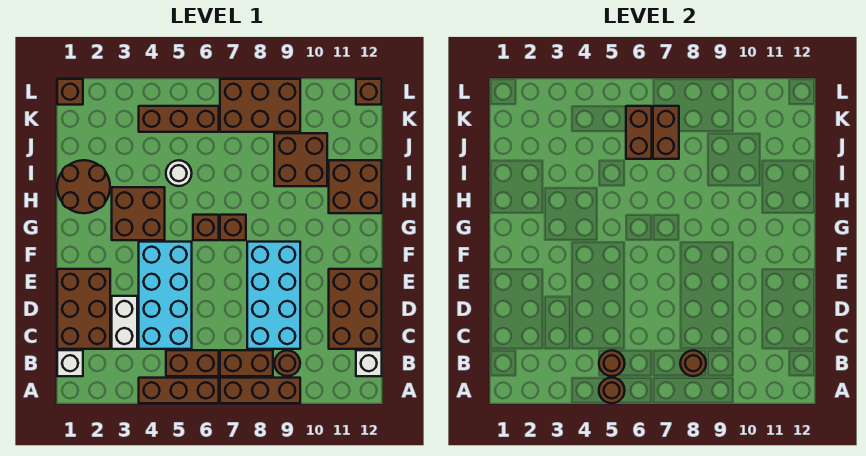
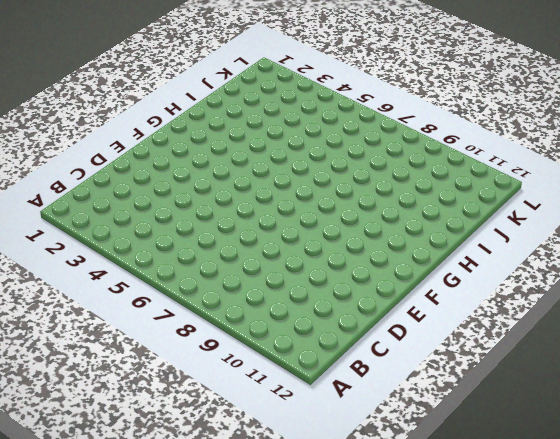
none -> brown brick A4:A6 level 1
none -> brown brick A7:A9 level 1
none -> white brick B1 level 1

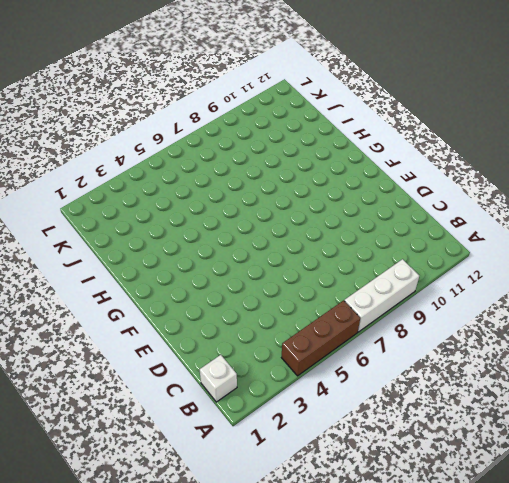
white brick A7:A9 level 1 -> brown brick A7:A9 level 1
none -> brown brick B5:B6 level 1
none -> brown brick B7:B8 level 1
none -> brown round brick B9 level 1

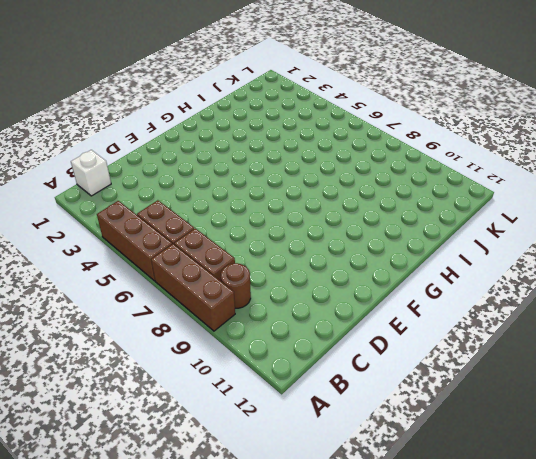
none -> white brick B12 level 1
none -> brown brick C1:E2 level 1
none -> white brick C3:D3 level 1

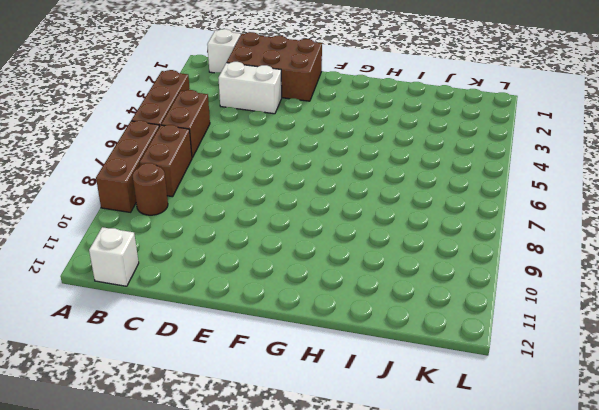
none -> cyan brick C4:F5 level 1
none -> cyan brick C8:F9 level 1
none -> brown brick C11:E12 level 1

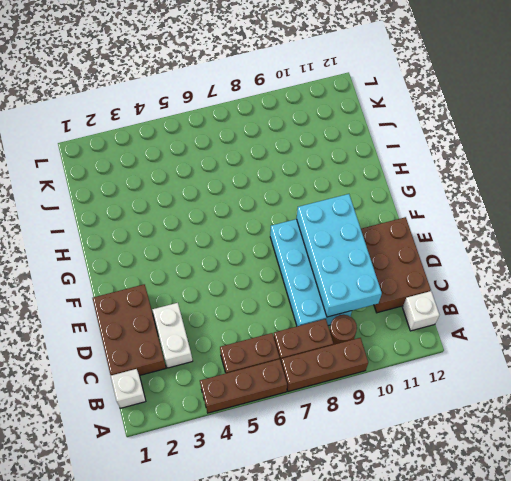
cyan brick C9:F10 level 2 -> cyan brick C4:F5 level 1
none -> brown brick G3:H4 level 1
none -> brown brick G6 level 1
none -> brown brick G7 level 1

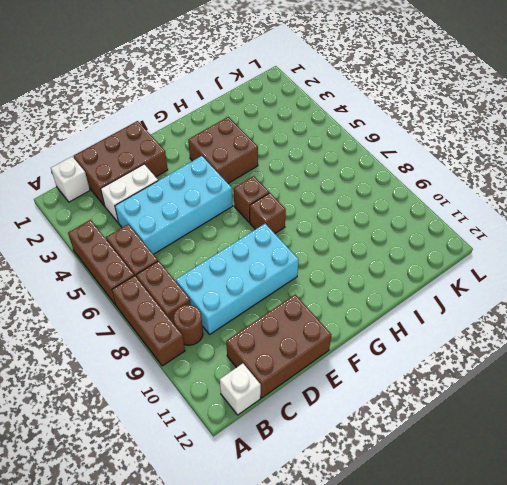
none -> brown round brick H1:I2 level 1
none -> brown brick H11:I12 level 1
none -> white round brick I5 level 1

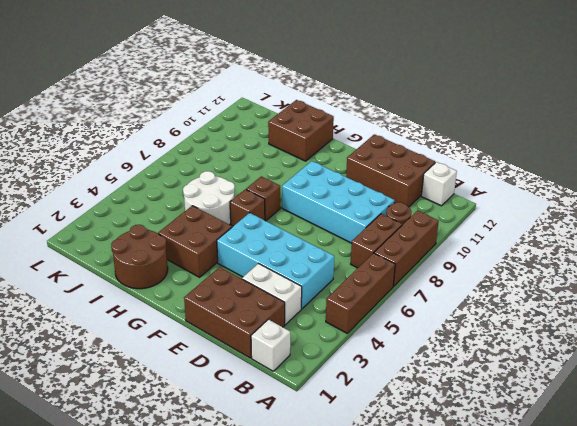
white round brick H5:I6 level 1 -> white round brick I5 level 1
none -> brown brick B5:B6 level 1
none -> brown brick I9:J10 level 1
none -> brown brick K4:K6 level 1

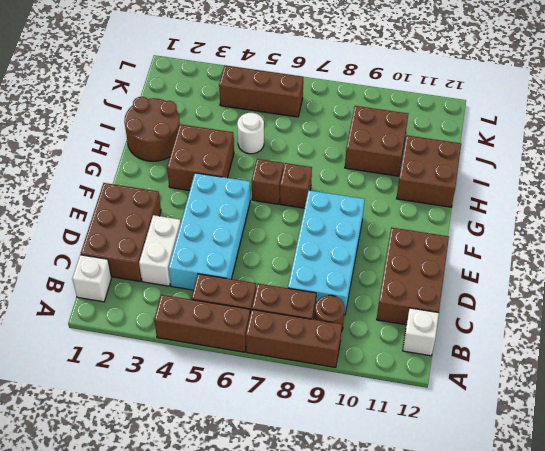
none -> brown brick K7:L9 level 1
none -> brown brick L1 level 1
none -> brown brick L12 level 1

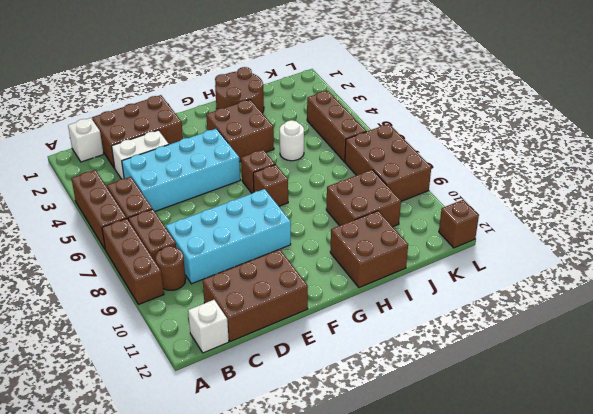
none -> brown brick L1 level 1
none -> brown round brick A5 level 2
none -> brown round brick B5 level 2

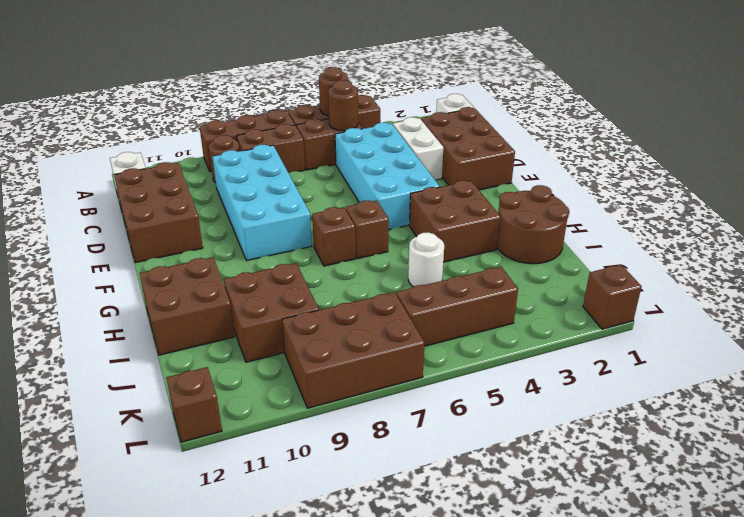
none -> brown round brick B8 level 2
none -> brown brick J6:K6 level 2
none -> brown brick J7:K7 level 2

